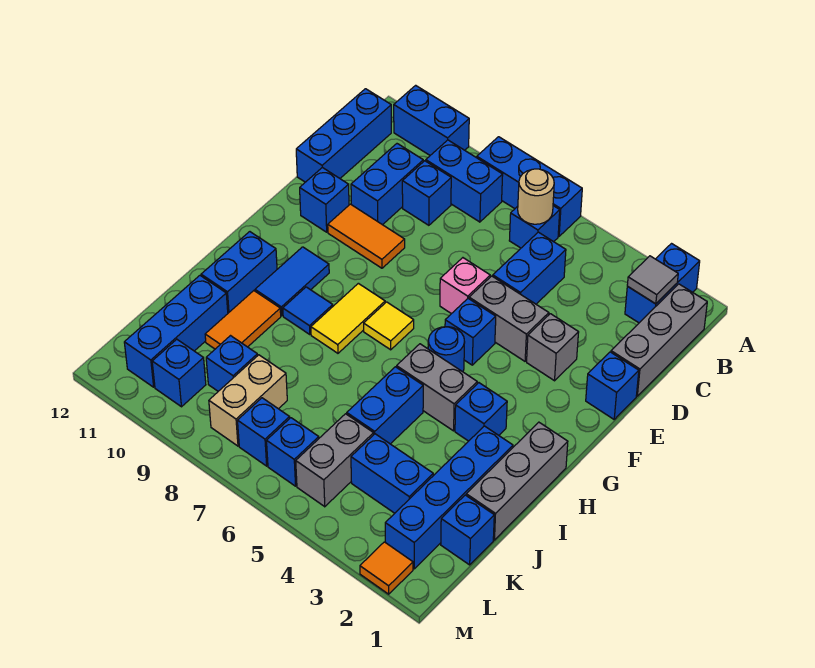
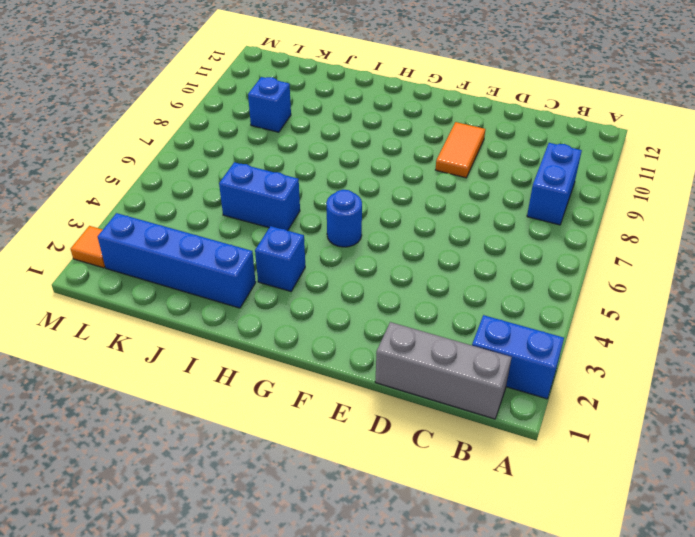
none -> blue brick A6:A8 level 1
none -> blue brick A10:A11 level 1
none -> blue brick B6 level 1
none -> blue brick B12:D12 level 1

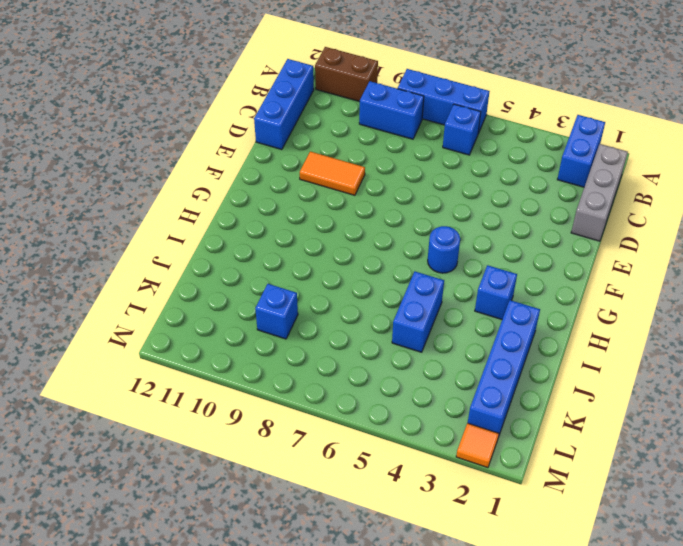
brown brick A10:A11 level 1 -> blue brick A10:A11 level 1
none -> blue brick C5:D5 level 1
none -> blue brick C9 level 1
none -> blue brick C10:D10 level 1
none -> blue brick E1 level 1

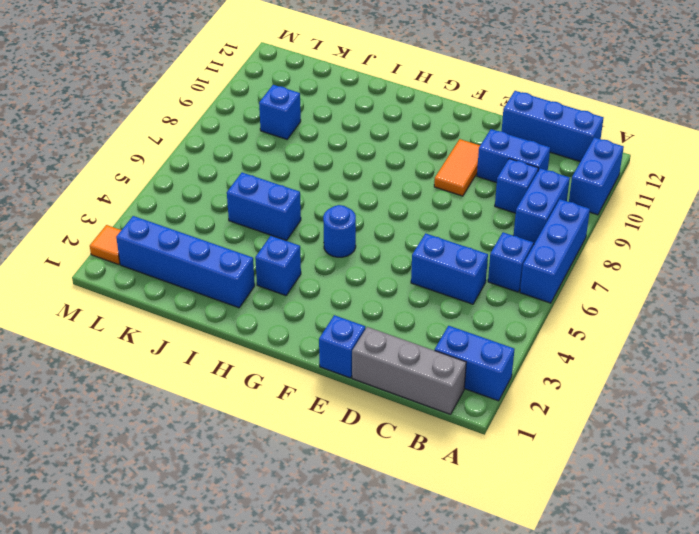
none -> grey brick E3 level 1
none -> grey brick E4:E5 level 1
none -> pink brick E6 level 1
none -> blue brick E11 level 1

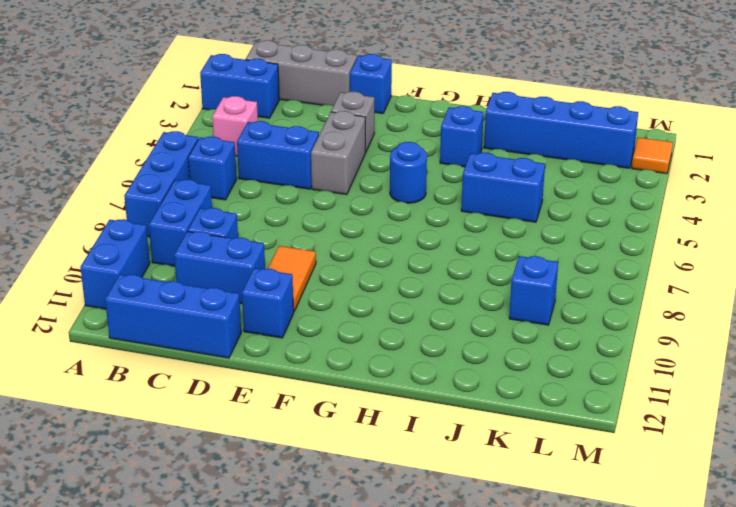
pink brick B4 level 1 -> pink brick E6 level 1
none -> blue brick F5 level 1
none -> yellow tile G7 level 1
none -> yellow tile G8:H8 level 1
none -> blue tile G10:H10 level 1

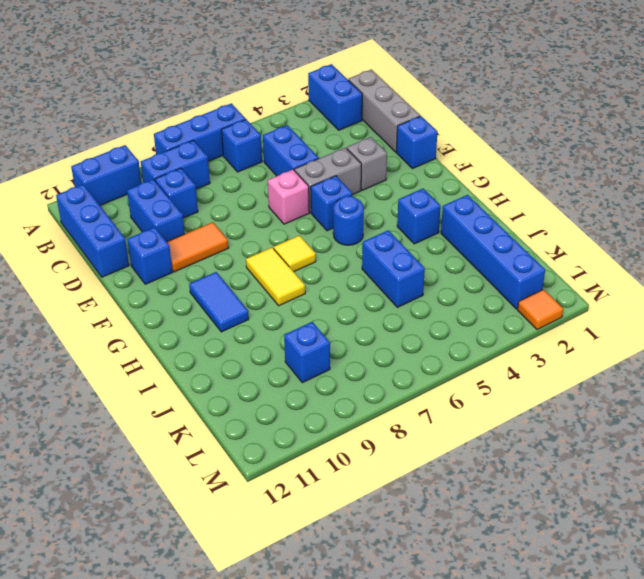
none -> grey brick H1:J1 level 1
none -> grey brick H4:H5 level 1
none -> blue tile H9 level 1
none -> blue brick H11:I11 level 1

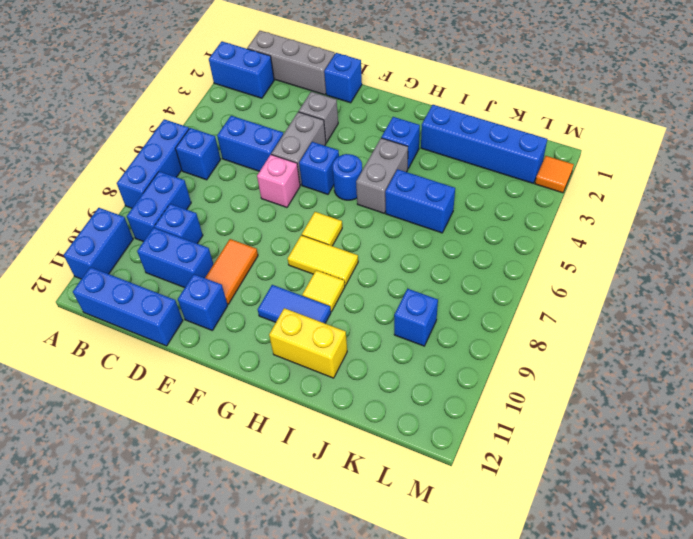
yellow tile H9 level 1 -> blue tile H9 level 1
yellow brick H11:I11 level 1 -> blue brick H11:I11 level 1
none -> grey brick H1:J1 level 1
none -> orange tile I10:J10 level 1
none -> blue brick J11:L11 level 1
none -> blue brick K1 level 1

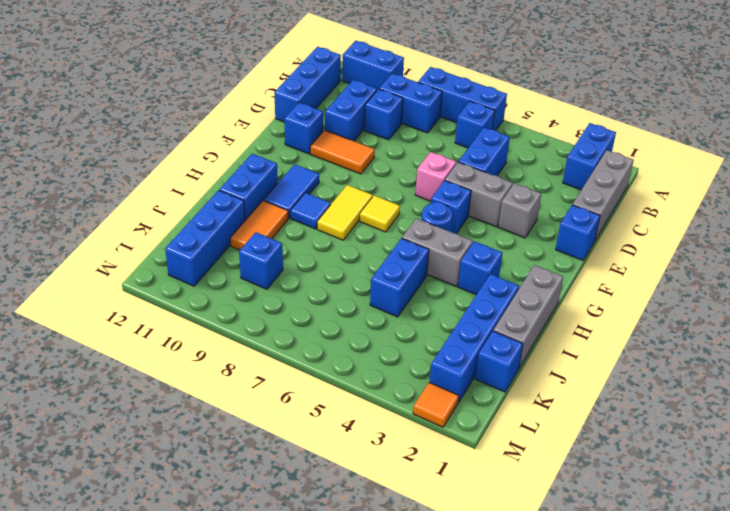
none -> blue brick K3:K4 level 1
none -> grey brick K5:L5 level 1
none -> tan brick K8:L8 level 1
none -> blue brick L6 level 1

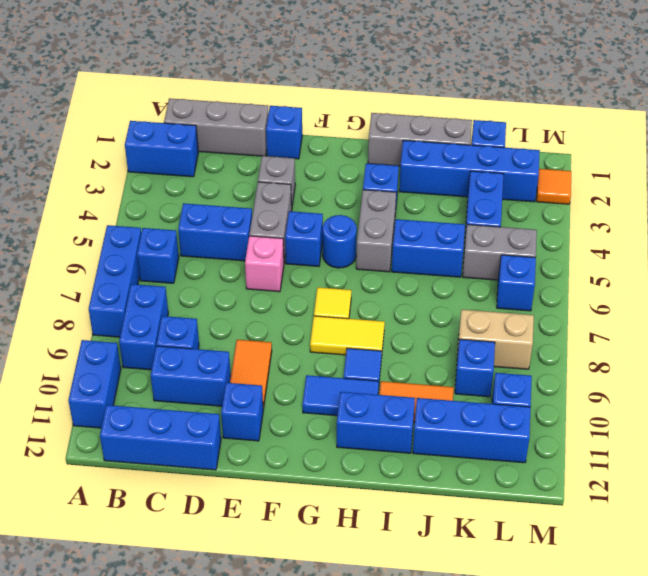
none -> blue brick L7 level 1
none -> grey tile B2 level 2
none -> tan round brick B6 level 2

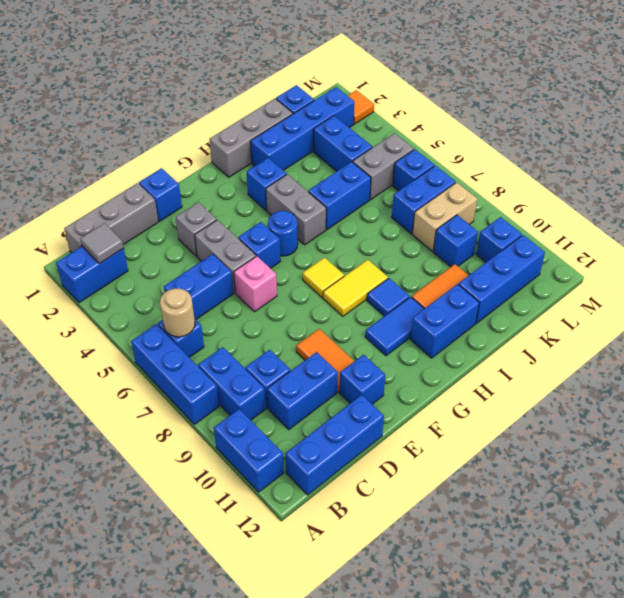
blue brick K7:L7 level 1 -> blue brick L7 level 1

